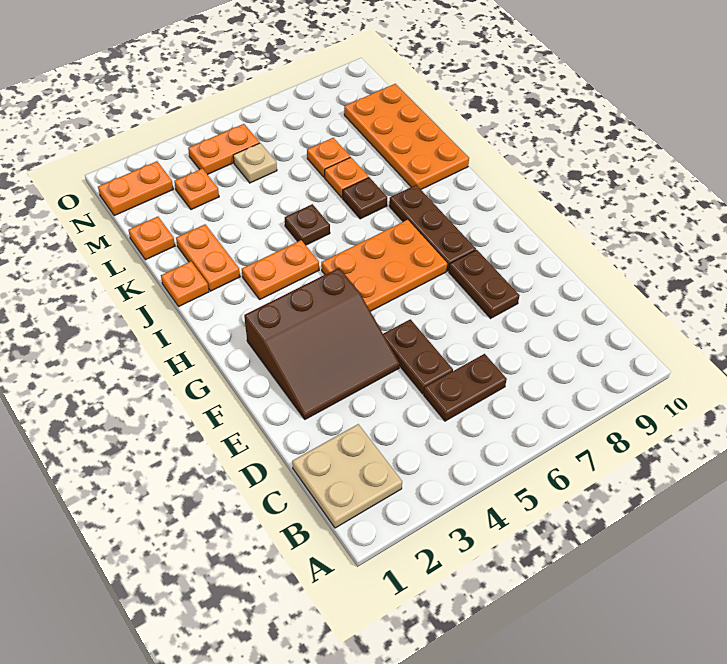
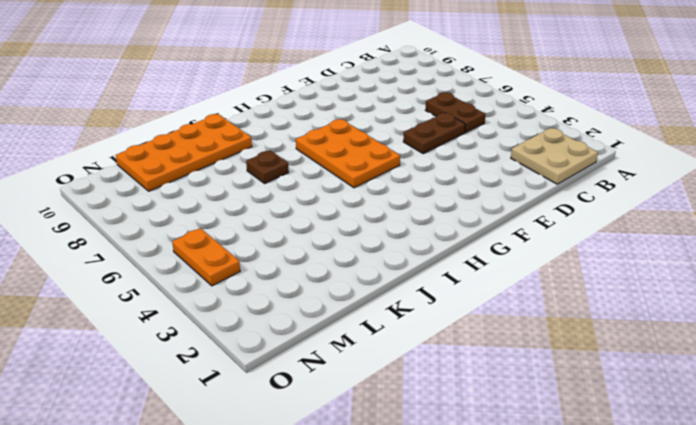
none -> brown slope E2:G4 level 1 top G
none -> brown plate E8:F8 level 1
none -> brown plate G8:I8 level 1

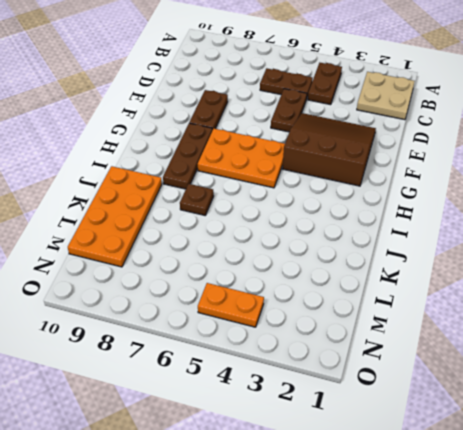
brown plate B4:C4 level 1 -> none
none -> orange plate I3:I4 level 1
none -> orange plate J1 level 1
none -> orange plate J2:K2 level 1

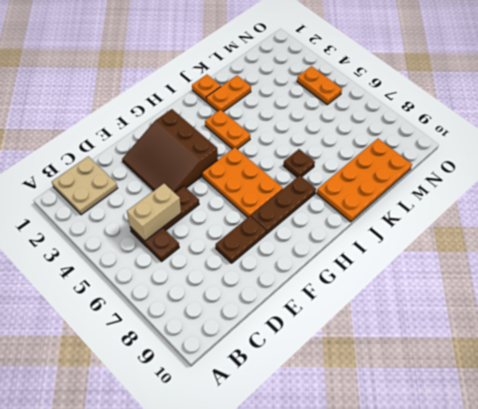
tan brick C5:D5 level 2 -> none
none -> brown plate J5 level 1
none -> orange plate K7 level 1
none -> orange plate L1 level 1

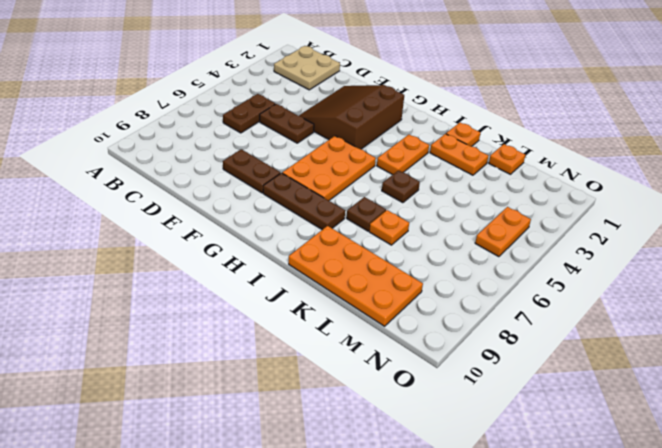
none -> orange plate L7 level 1
none -> orange plate M3 level 1
none -> tan plate M5 level 1

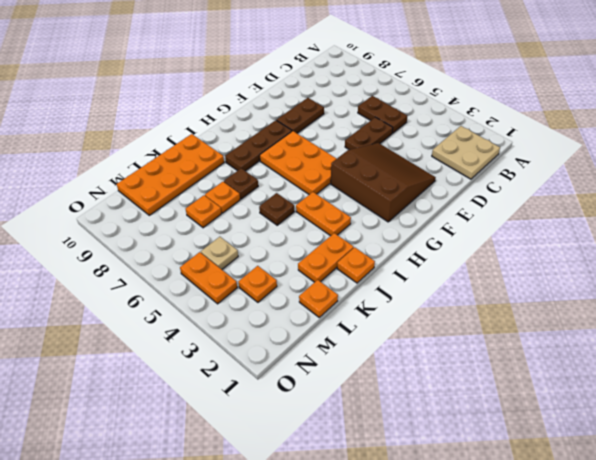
none -> orange plate N1:N2 level 1

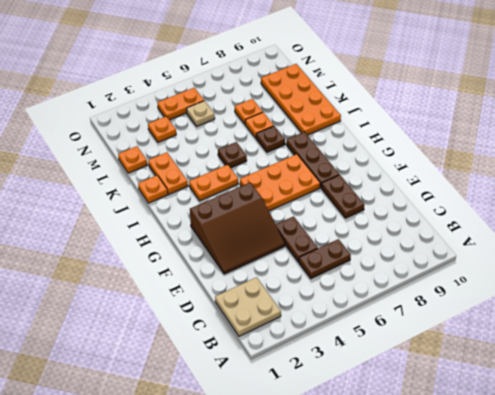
none -> orange plate N1:N2 level 1

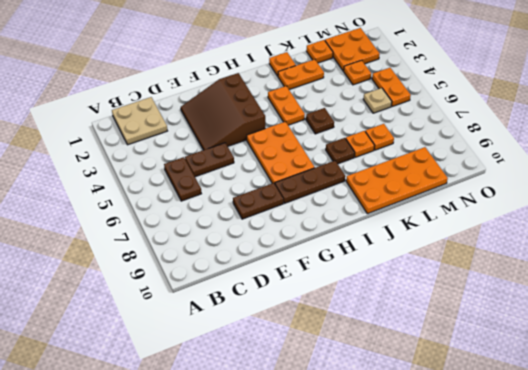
orange plate M1:N2 level 1 -> orange plate N1:N2 level 1

